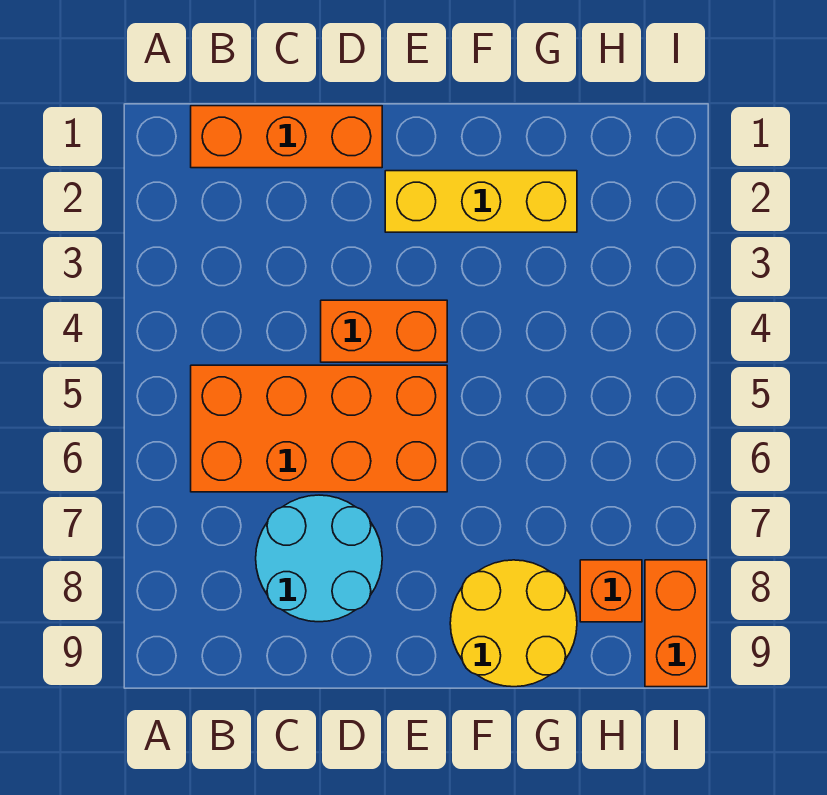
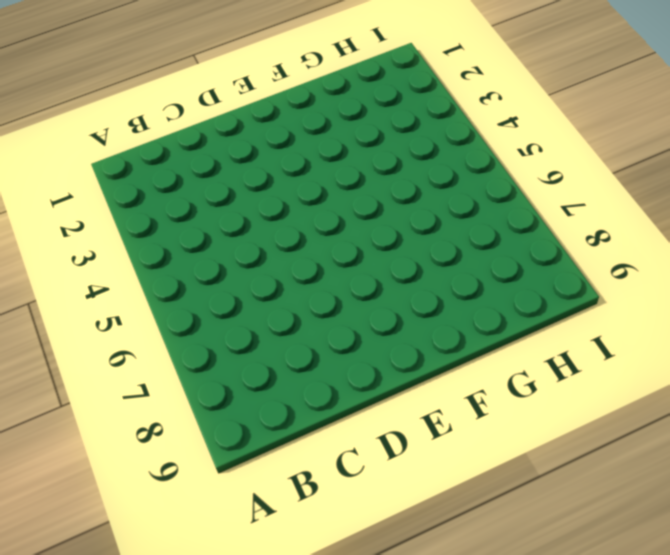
none -> orange brick B1:D1 level 1
none -> orange brick B5:E6 level 1

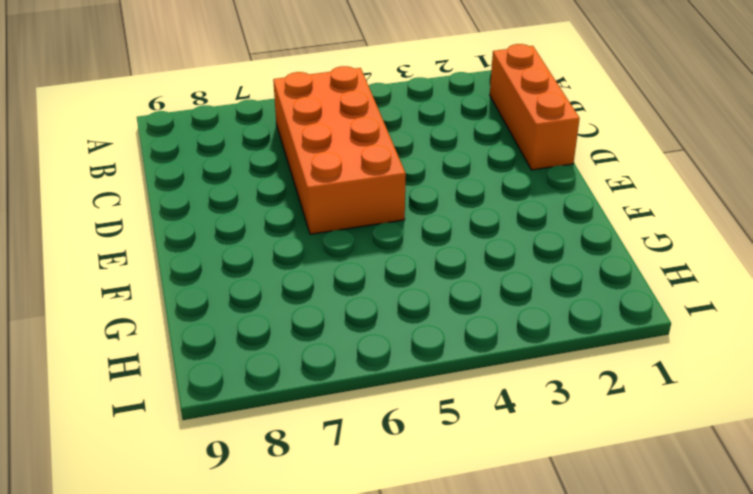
none -> cyan round brick C7:D8 level 1
none -> orange brick D4:E4 level 1

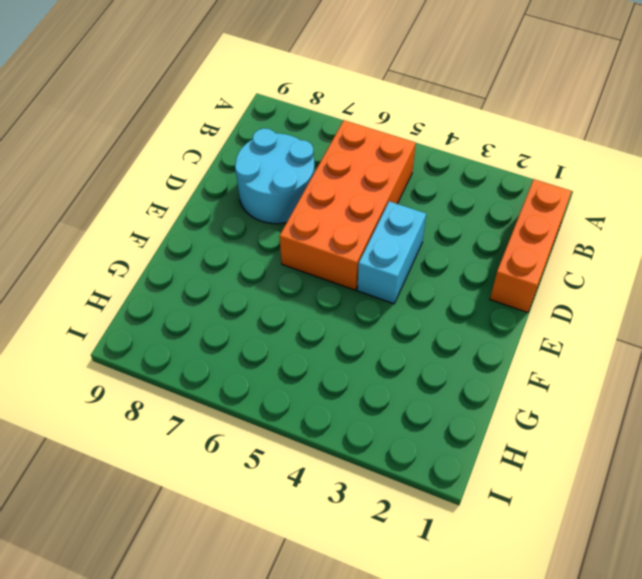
cyan brick D4:E4 level 1 -> orange brick D4:E4 level 1
none -> yellow brick E2:G2 level 1
none -> yellow round brick F8:G9 level 1

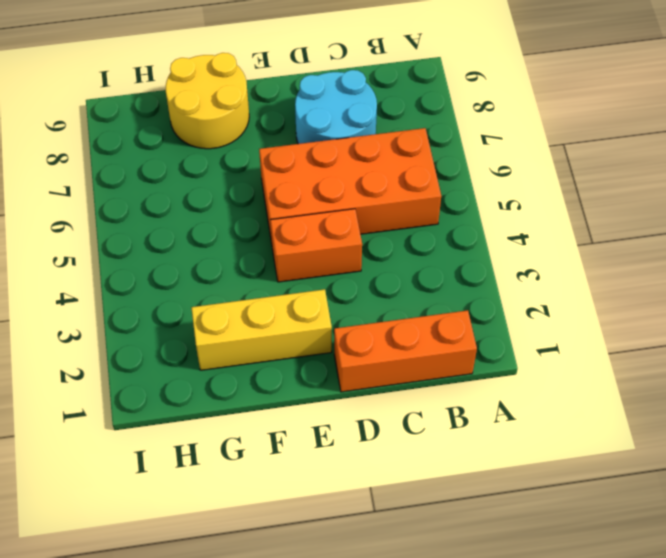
none -> orange brick H8 level 1
none -> orange brick I8:I9 level 1

